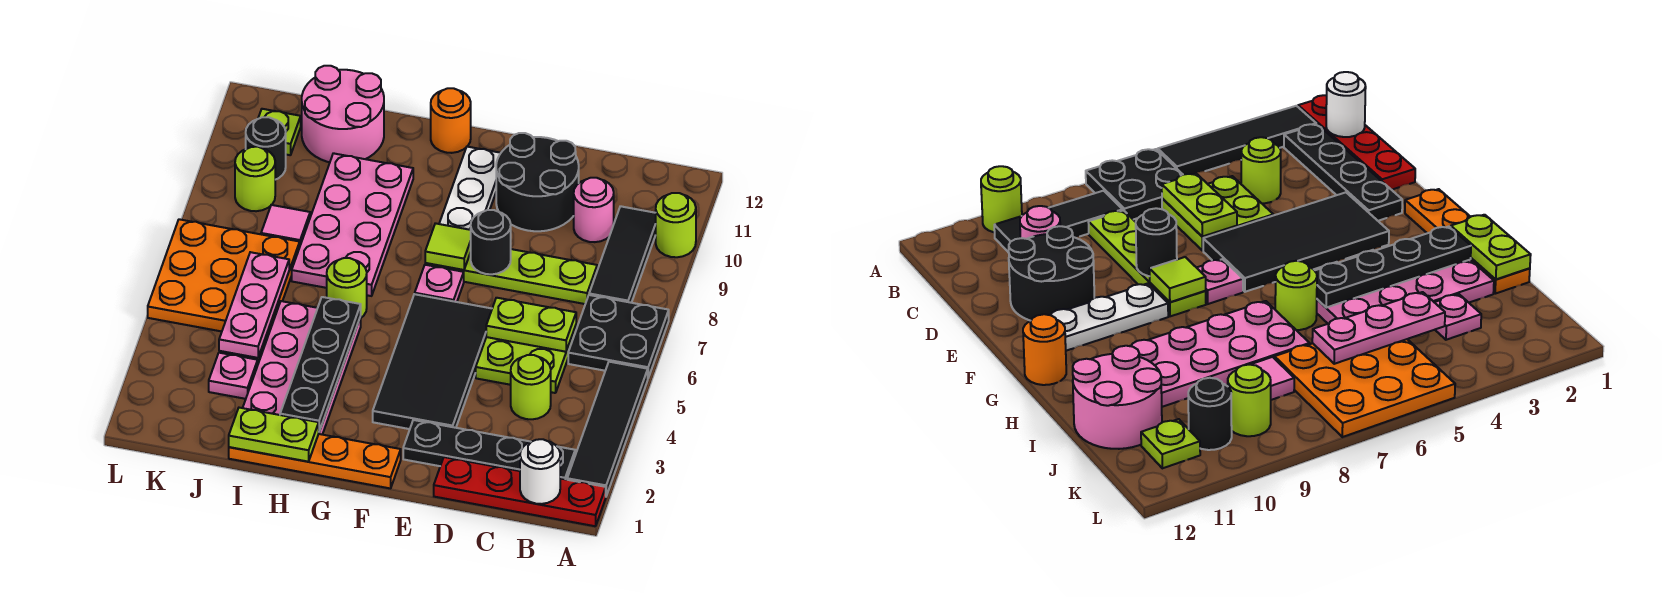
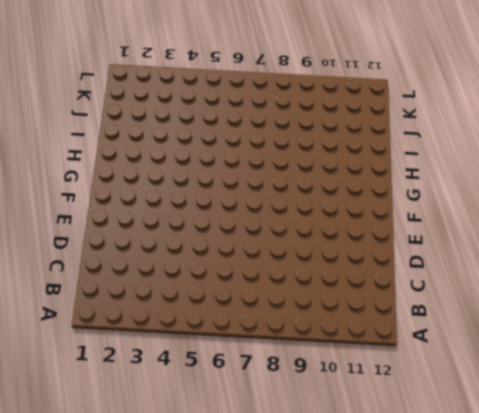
none -> red plate A1:D1 level 1
none -> black tile A2:A5 level 1
none -> black plate A6:B7 level 1
none -> lime round brick A10 level 1

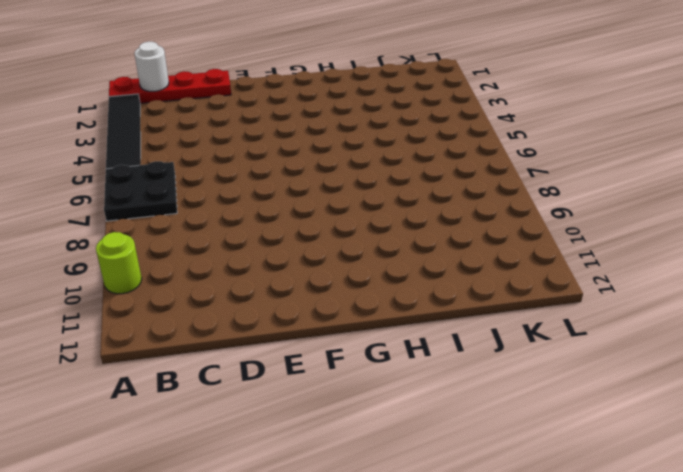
none -> black plate B2:E2 level 1
none -> black tile B8:B10 level 1
none -> lime round brick C4 level 1
none -> lime plate C5:D6 level 1

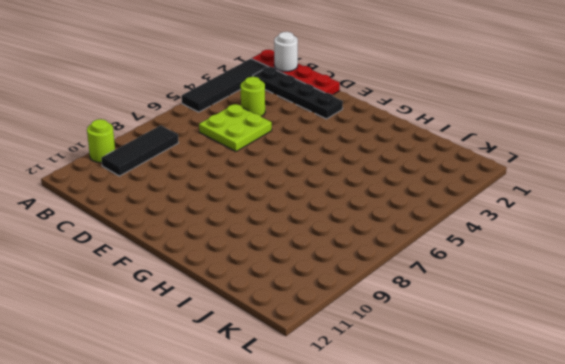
none -> black plate A6:B7 level 1
none -> lime plate C8:F8 level 1
none -> pink round brick C10 level 1
none -> black round brick D10:E11 level 1

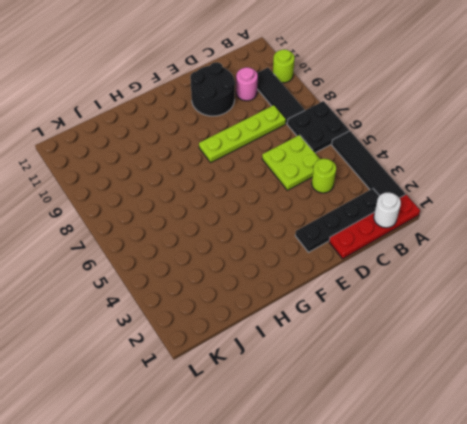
none -> black tile E3:F6 level 1
none -> orange plate F1:I1 level 1
none -> pink plate F7 level 1
none -> white plate F9:F11 level 1

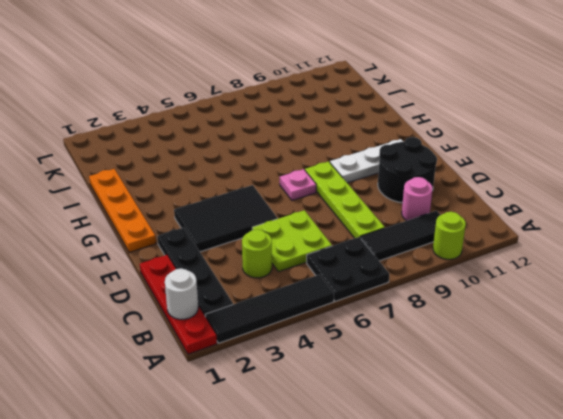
black tile E3:F5 level 1 -> black tile E3:F6 level 1
none -> orange round brick G12 level 1
none -> pink plate H2:I5 level 1
none -> lime round brick H6 level 1
none -> pink plate H7:I10 level 1

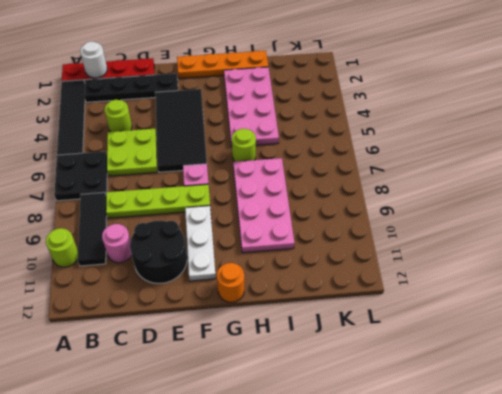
none -> pink round brick I11:J12 level 1
none -> pink plate J3 level 1
none -> orange plate J5:L7 level 1
none -> pink tile J8 level 1

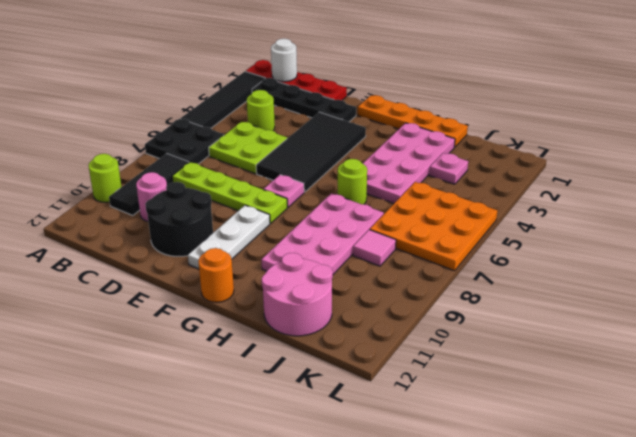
none -> lime round brick K9 level 1
none -> black round brick K10 level 1
none -> lime plate K11 level 1
none -> lime plate C6:D6 level 2

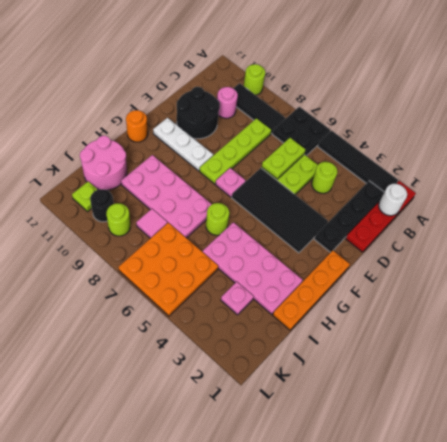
none -> black round brick E8 level 2
none -> lime tile F8 level 2
none -> lime plate H1:I1 level 2
none -> black plate H2:H5 level 2

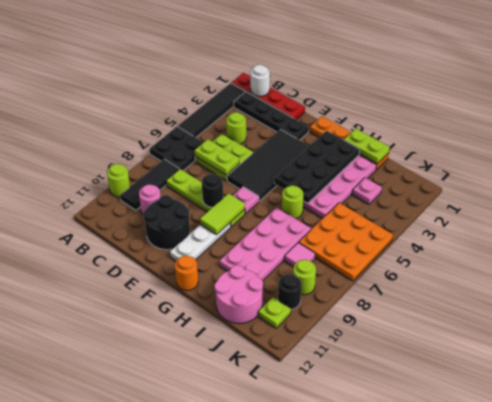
lime tile F8:F9 level 2 -> lime tile F8 level 2
black plate G2:H5 level 2 -> black plate H2:H5 level 2
none -> pink plate J4:J6 level 2

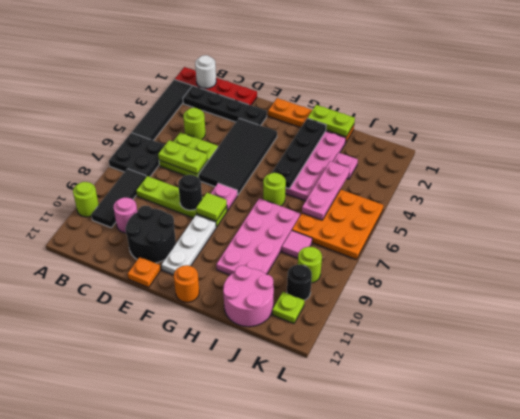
orange plate E12 level 1 -> none

